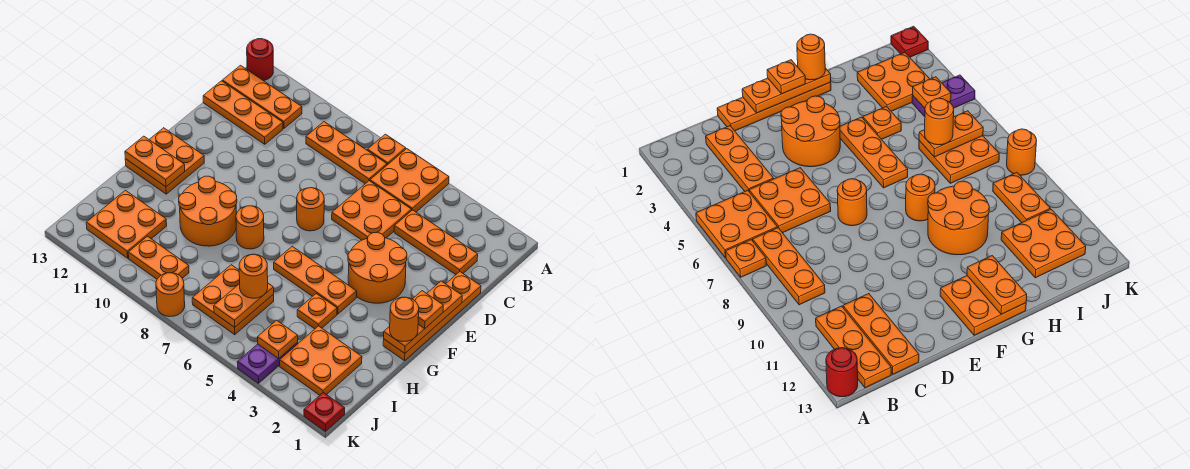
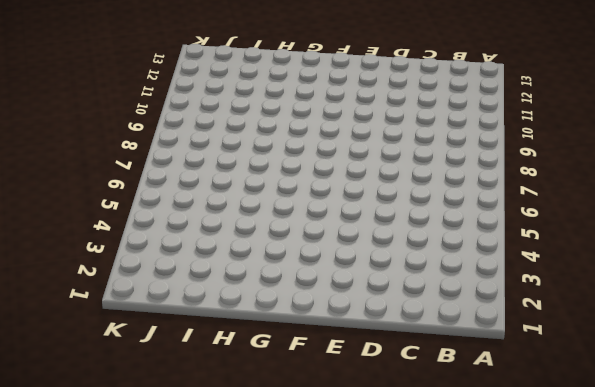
none -> orange plate A5:B6 level 1
none -> orange plate A7 level 1
none -> red round brick A13 level 1
none -> orange plate B7:B9 level 1

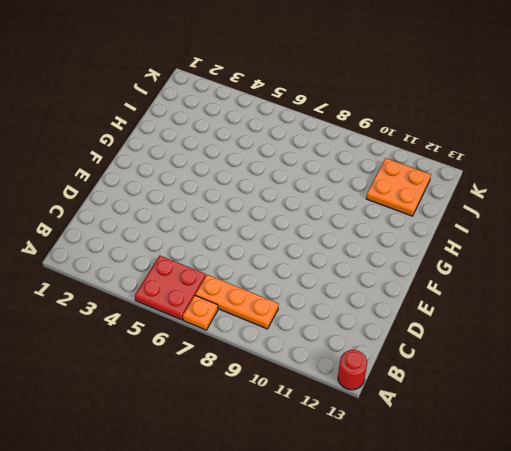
red plate A5:B6 level 1 -> orange plate A5:B6 level 1
none -> orange plate B11:B13 level 1
none -> orange plate C2:C4 level 1
none -> orange plate C5:D6 level 1
none -> orange plate C11:C13 level 1

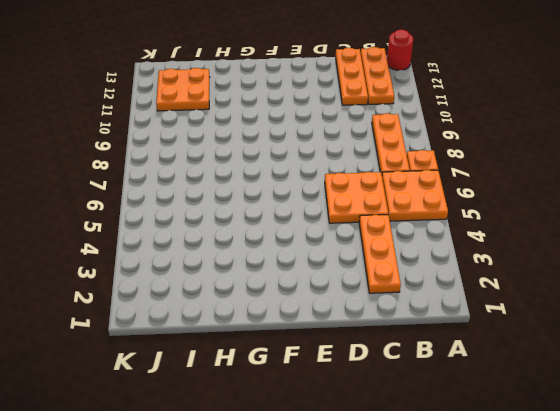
none -> orange plate D1:G1 level 1
none -> orange round brick E3:F4 level 1
none -> orange round brick E7 level 1
none -> orange plate F12:G13 level 1

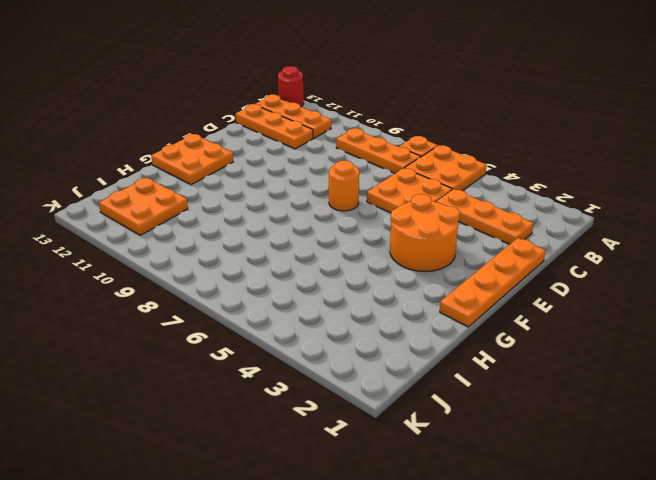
none -> orange plate G4:G6 level 1
none -> orange round brick G8 level 1
none -> orange round brick G9:H10 level 1
none -> orange plate H4 level 1

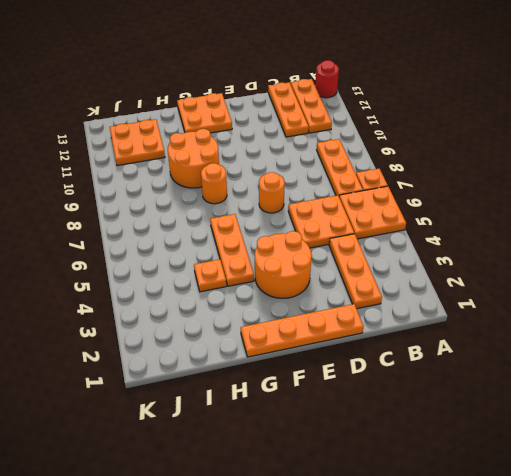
none -> orange plate I2:J3 level 1
none -> orange plate I6:J7 level 1
none -> purple plate J4:K4 level 1
none -> orange plate J9:J10 level 1

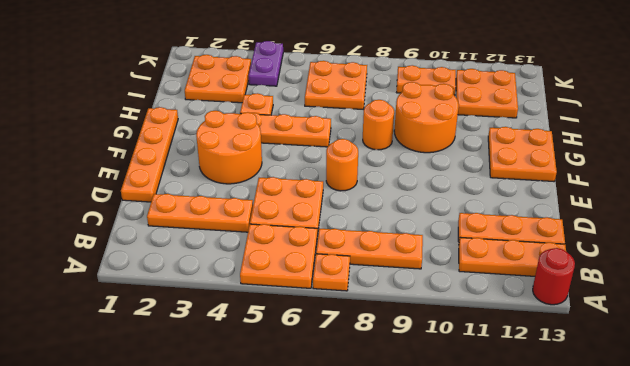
none -> red plate K1 level 1
none -> orange round brick K8 level 1
none -> orange plate E1:G1 level 2
none -> orange plate G12:G13 level 2

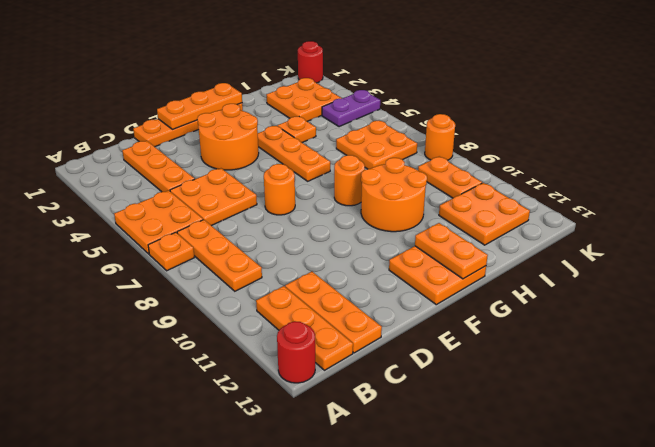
red round brick K1 level 1 -> red plate K1 level 1
none -> orange plate I6:J6 level 2
none -> orange plate J4 level 2
none -> orange plate F1 level 3
none -> orange round brick G1 level 3

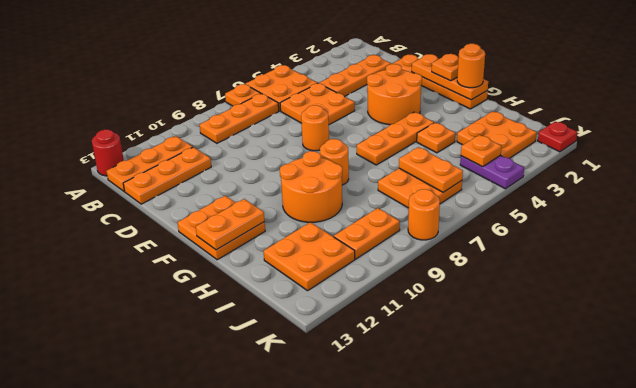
none -> orange round brick I6 level 3

